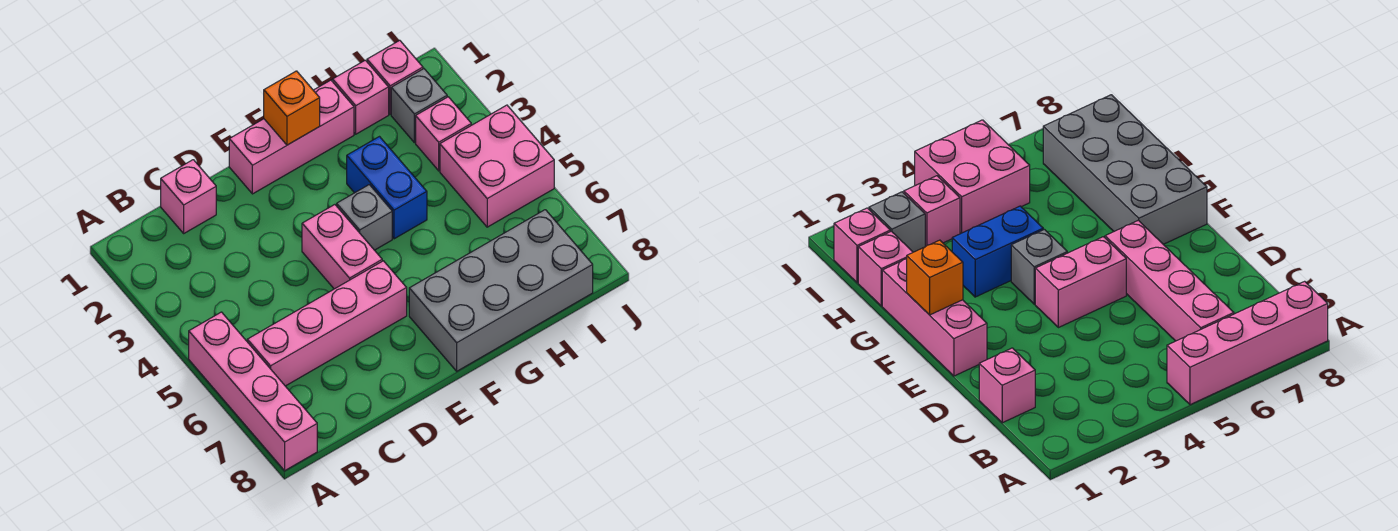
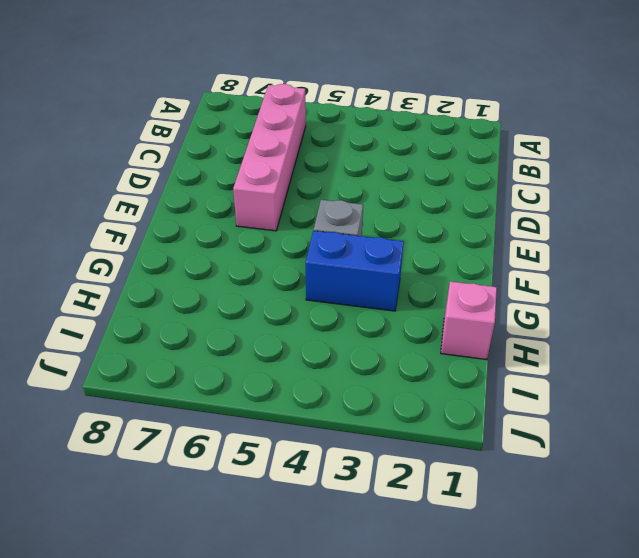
none -> pink brick A5:A8 level 1
none -> pink brick C1 level 1
none -> pink brick E1:G1 level 1

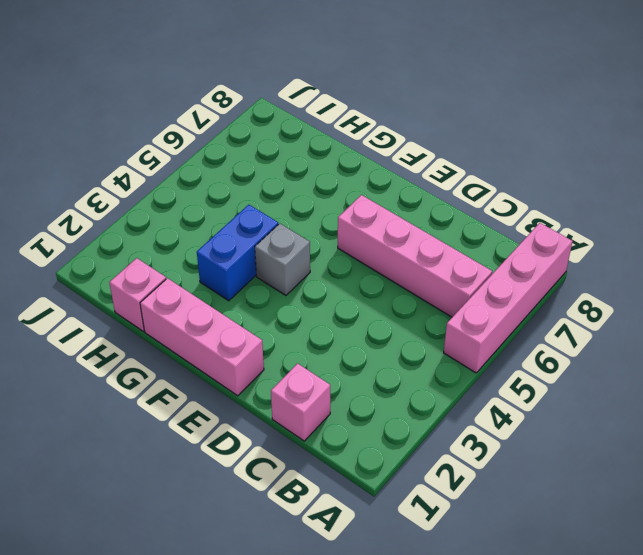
none -> pink brick E4:E5 level 1
none -> grey brick F7:I8 level 1
none -> pink brick I1 level 1

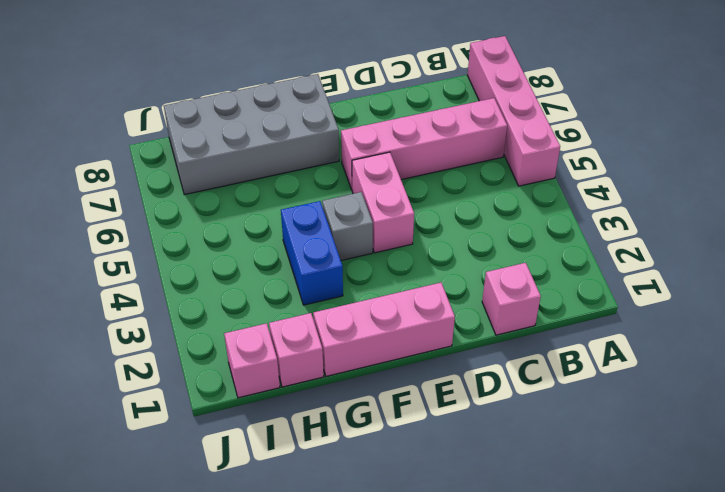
none -> grey brick I2 level 1
none -> pink brick I3 level 1
none -> pink brick I4:J5 level 1

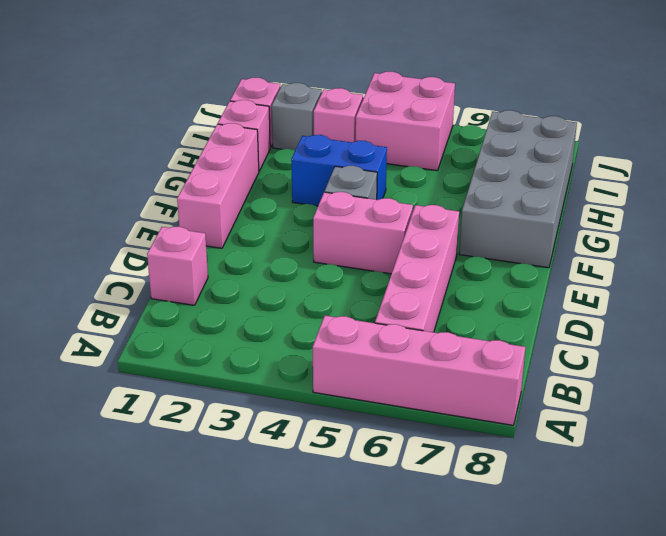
none -> orange brick F1 level 2

